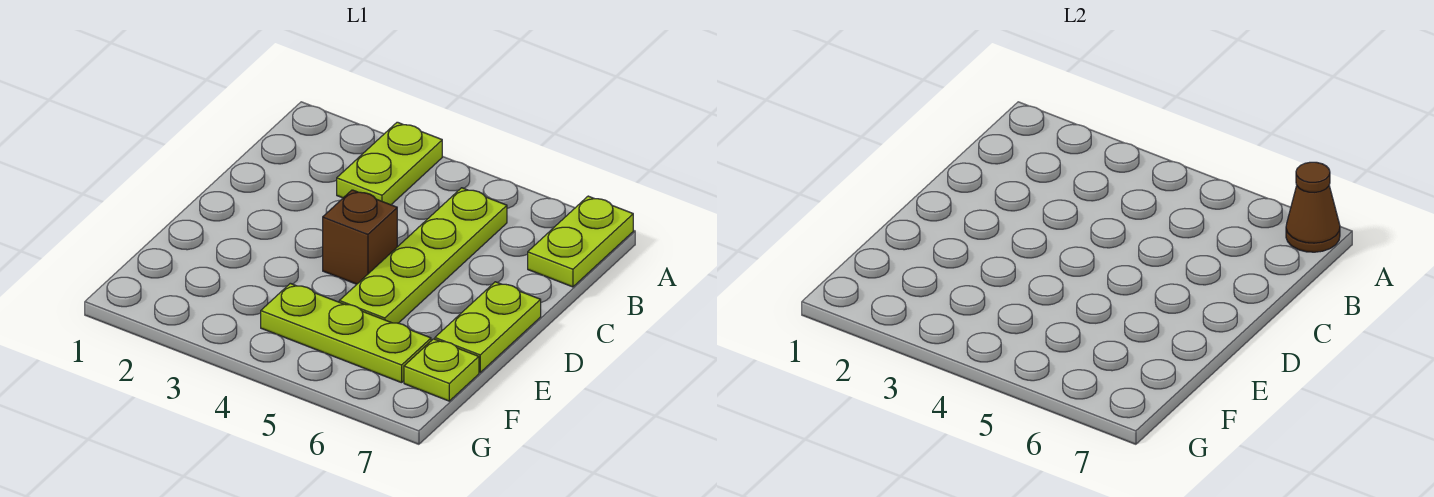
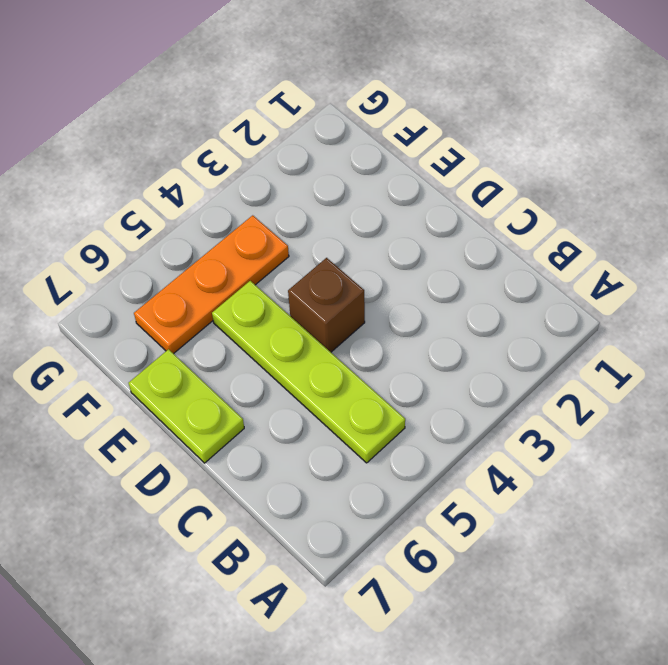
orange plate F4:F6 level 1 -> lime plate F4:F6 level 1
none -> lime plate A3:B3 level 1
none -> lime plate A7:B7 level 1

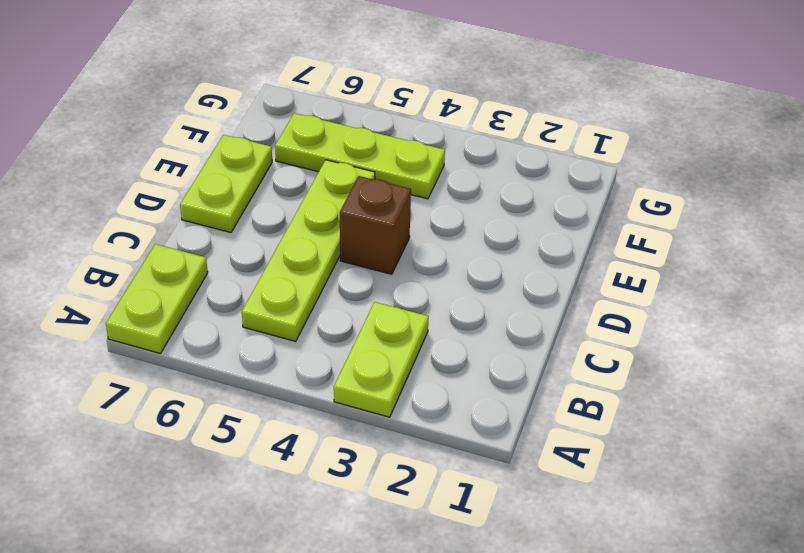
none -> lime plate F7 level 1
none -> brown cone A7 level 2

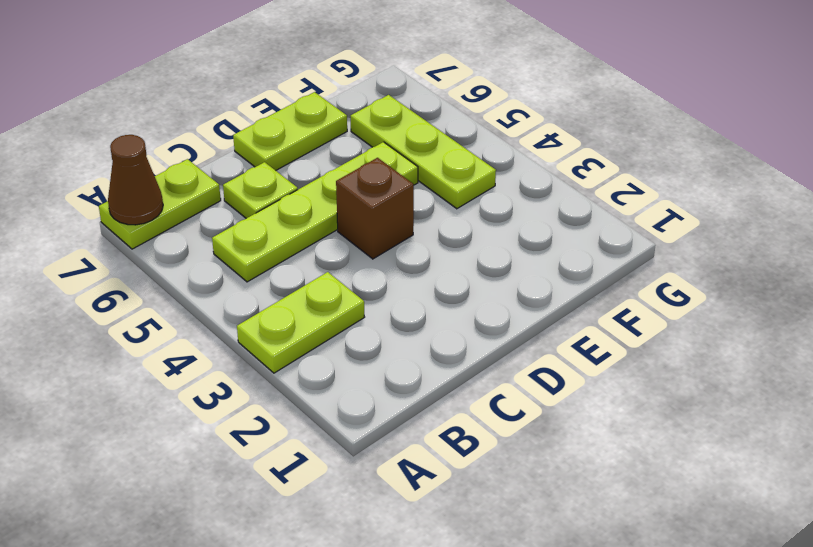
lime plate C6 level 1 -> lime plate F7 level 1

